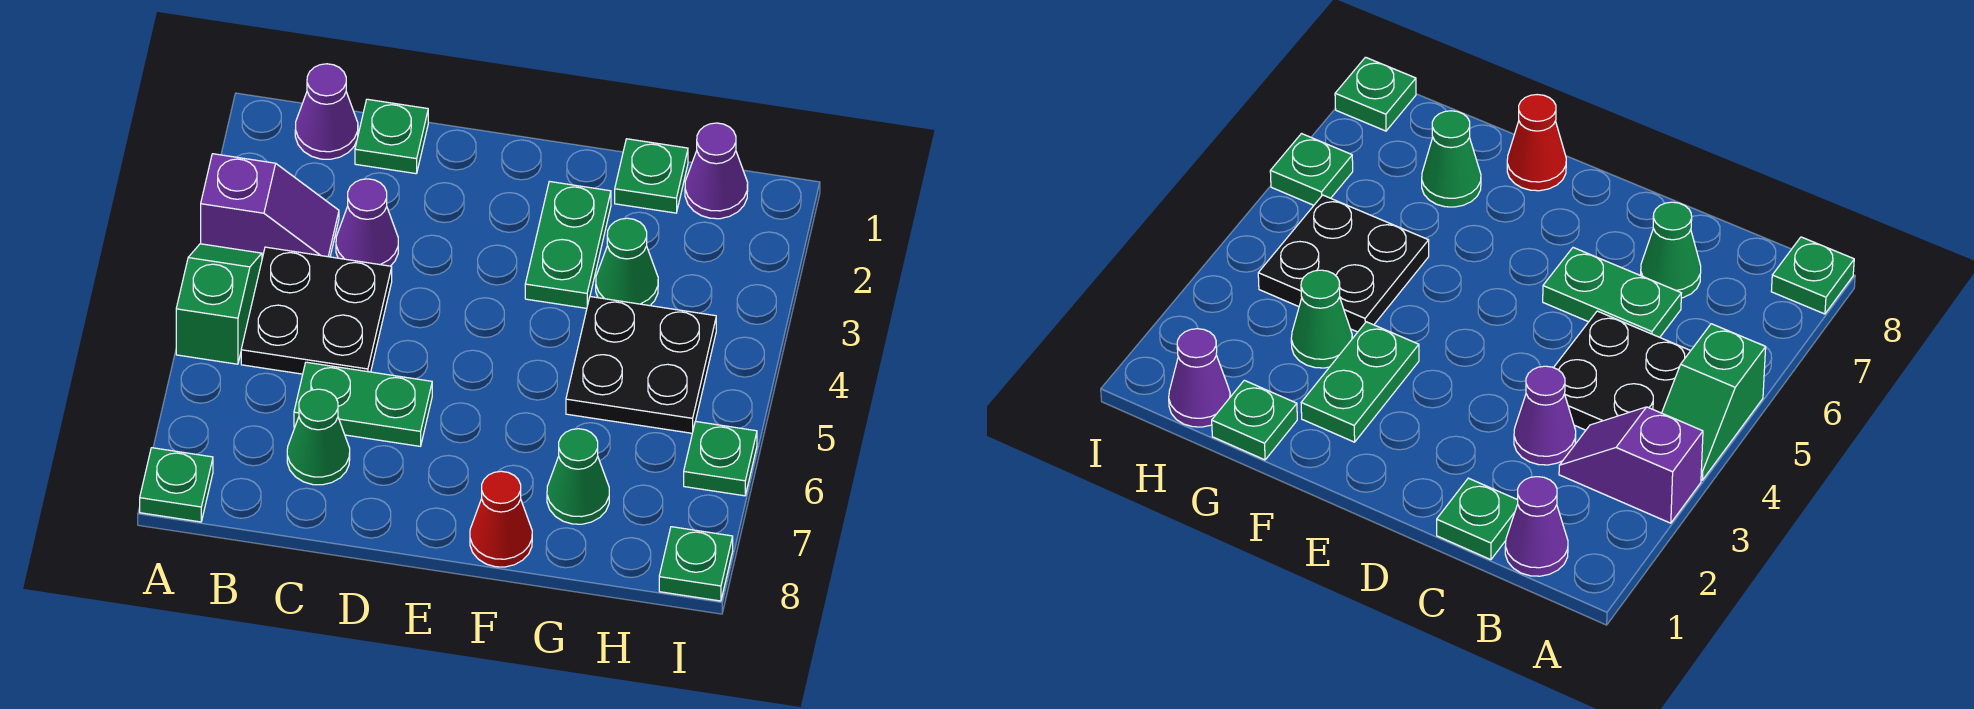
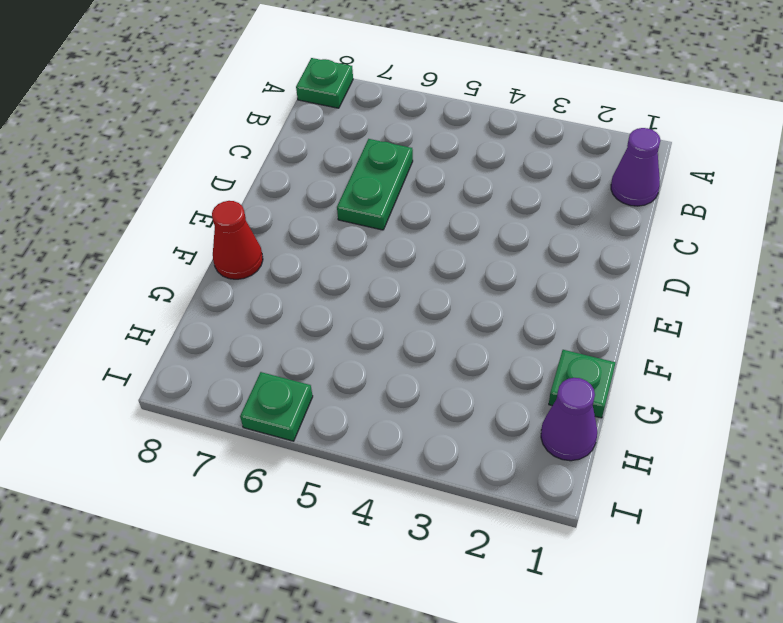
none -> purple slope A3:B3 level 1 top A
none -> green slope A4:A5 level 1 top 5
none -> black plate B4:C5 level 1

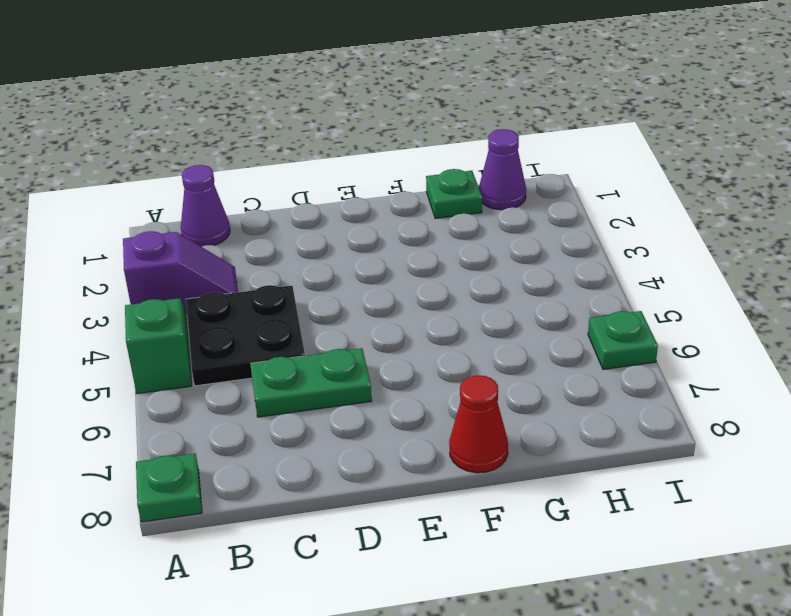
none -> green plate C1 level 1
none -> purple cone C3 level 1
none -> green cone C7 level 1

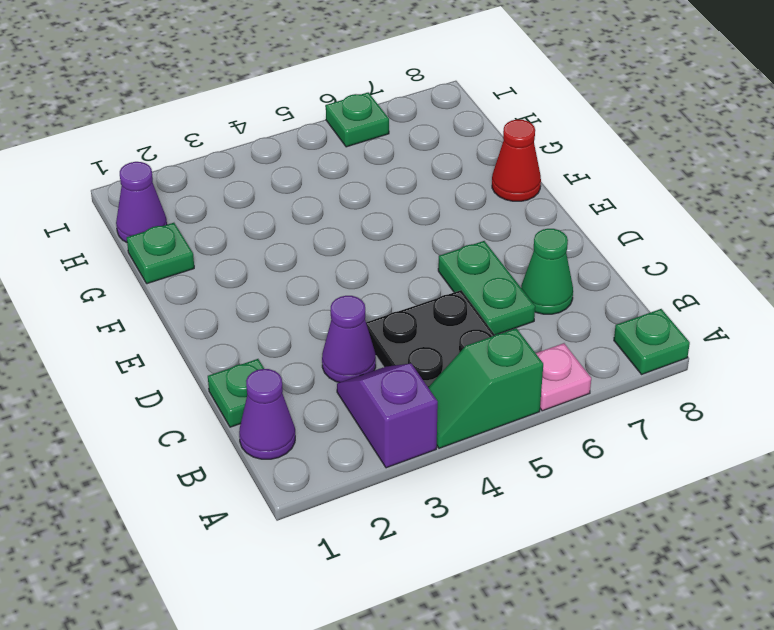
pink plate A6 level 1 -> none
none -> green plate F2:F3 level 1
none -> green cone G3 level 1
none -> black plate G4:H5 level 1

